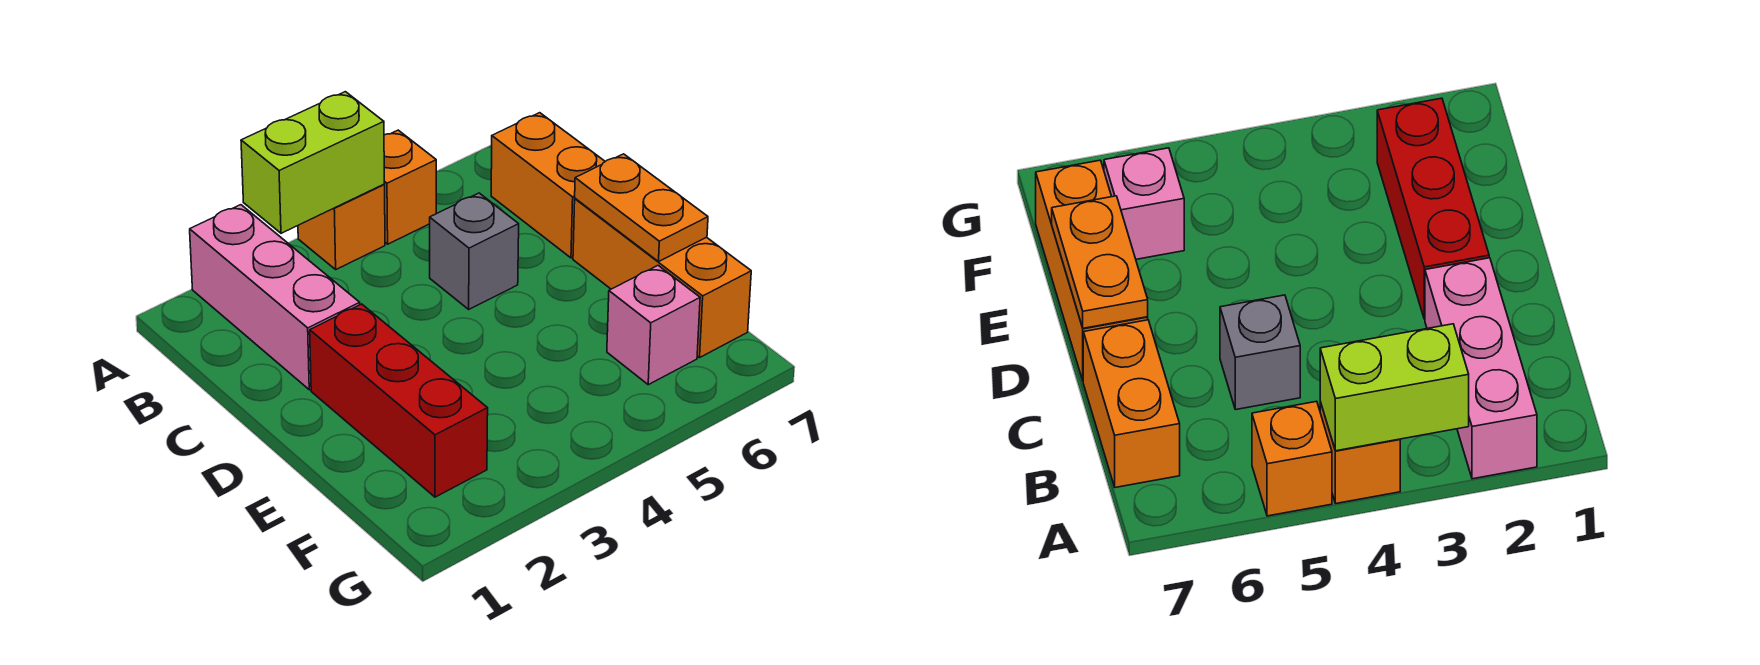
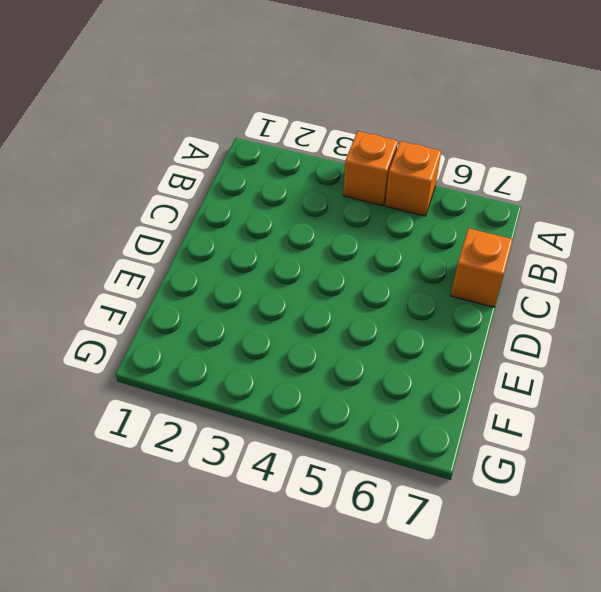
orange brick C7 level 1 -> orange brick B7:C7 level 1
none -> pink brick A2:C2 level 1
none -> grey brick C5 level 1

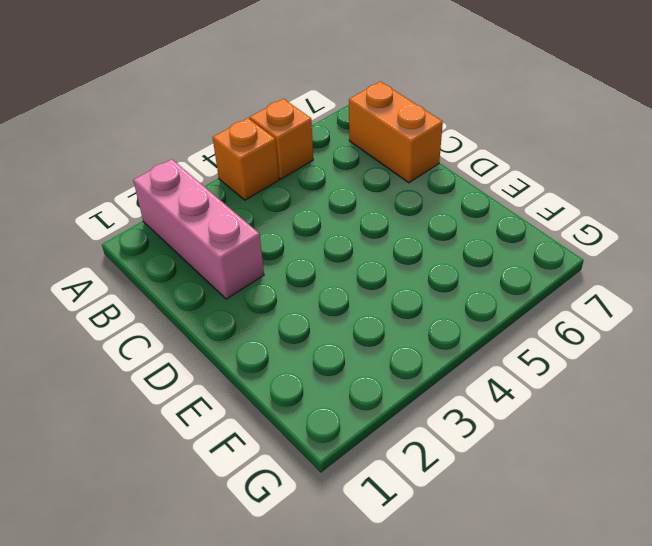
none -> grey brick C5 level 1
none -> red brick D2:F2 level 1

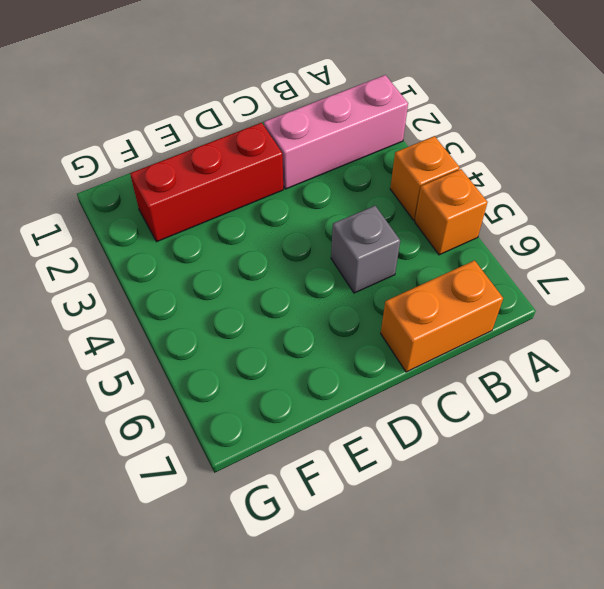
none -> orange brick D7:F7 level 1
none -> pink brick F6 level 1

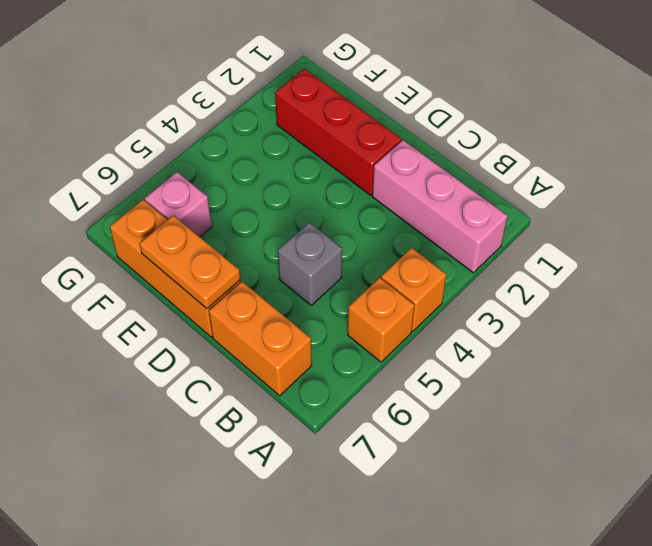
none -> lime brick A3:A4 level 2

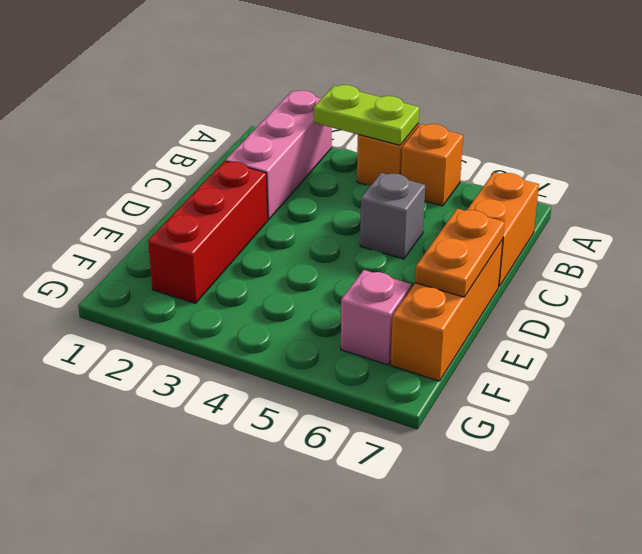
lime plate A3:A4 level 2 -> lime brick A3:A4 level 2

